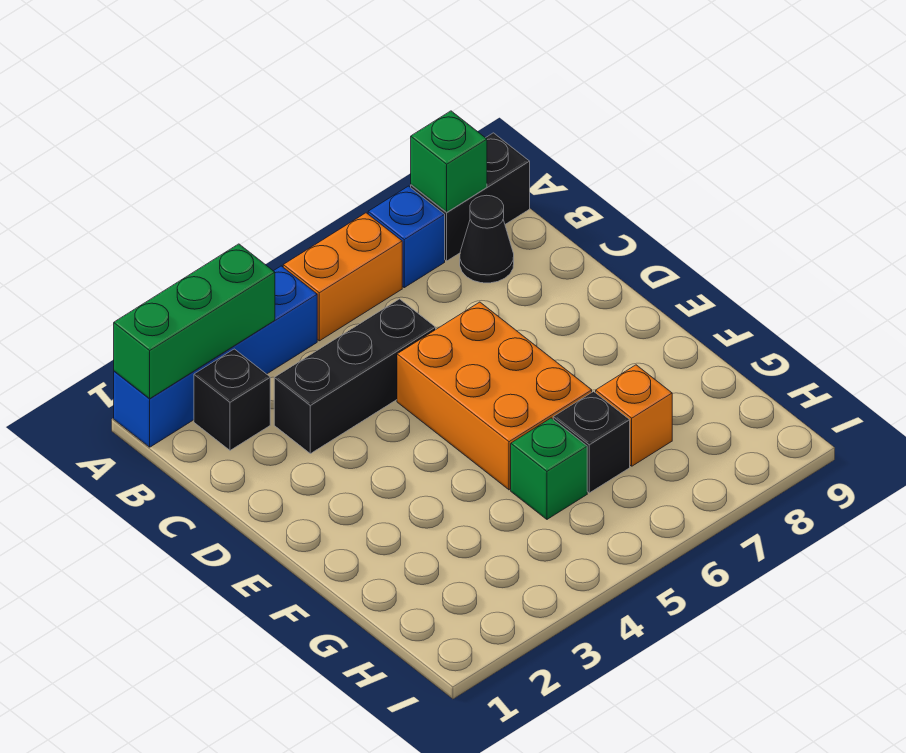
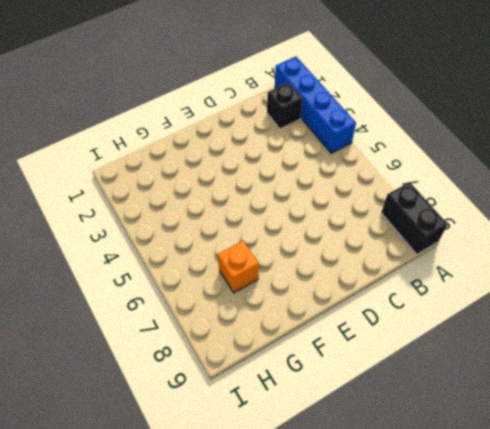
none -> orange brick A5:A6 level 1
none -> blue brick A7 level 1
none -> black cone B8 level 1

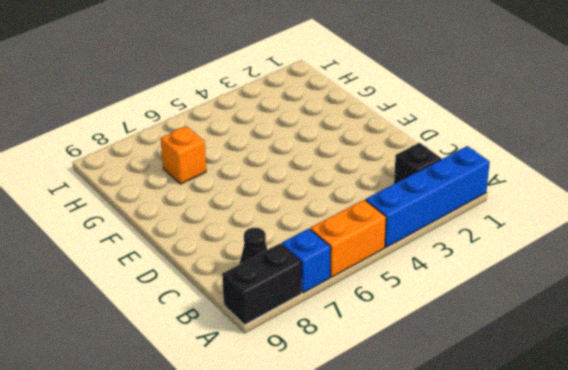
none -> black brick C3:C5 level 1
none -> orange brick D5:F6 level 1
none -> green brick G5 level 1

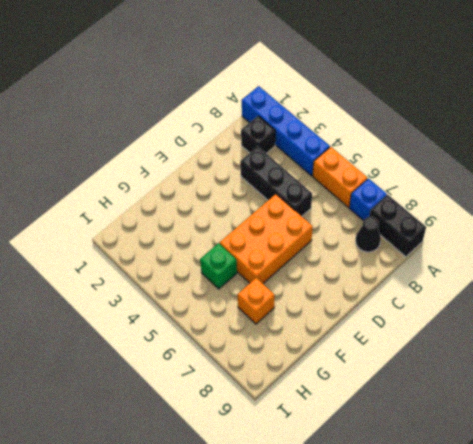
none -> black brick G6 level 1
none -> green brick A1:A3 level 2
none -> green brick A8 level 2

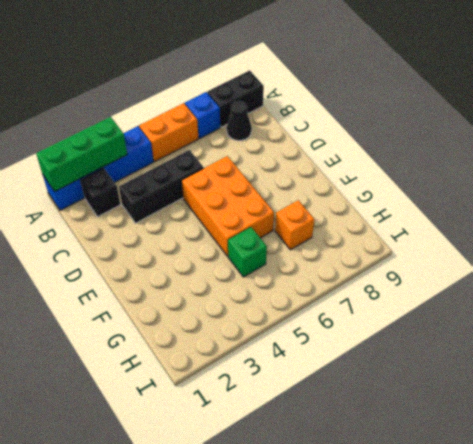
none -> black brick G6 level 1
none -> green brick A8 level 2

